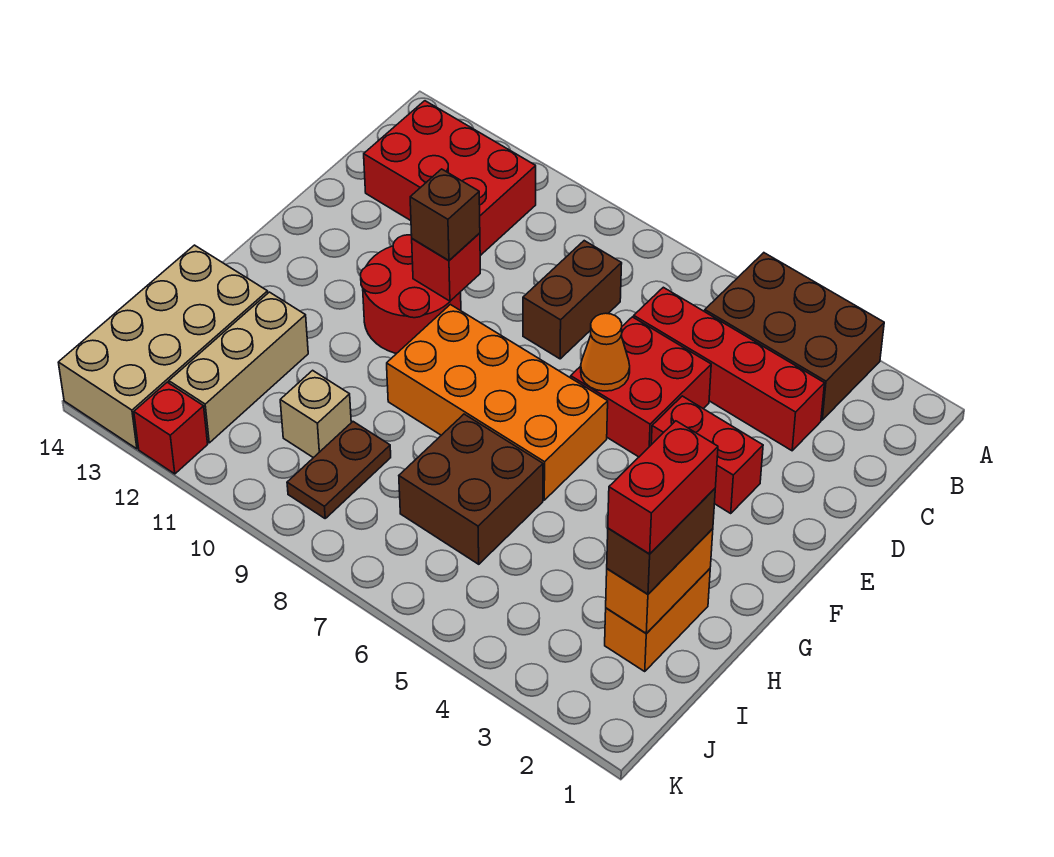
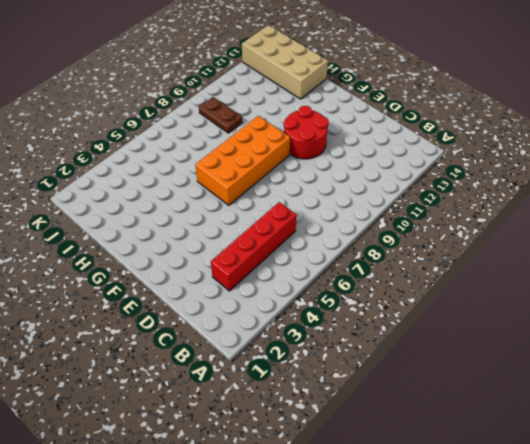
none -> brown brick A3:B5 level 1
none -> red brick B11:C13 level 1
none -> brown brick C8:D8 level 1

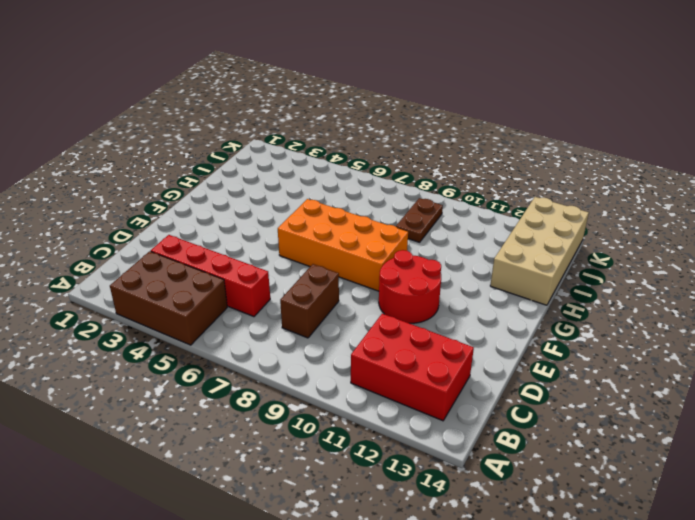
none -> red brick D5:E6 level 1
none -> red brick E3:E4 level 1
none -> orange brick H2:I2 level 1

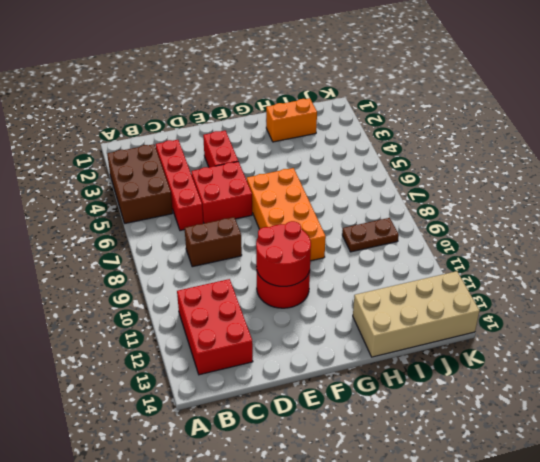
red round brick E10:F11 level 2 -> red brick E10 level 2
none -> brown brick H6:I7 level 1
none -> tan brick H12:J12 level 1
none -> tan brick I10 level 1

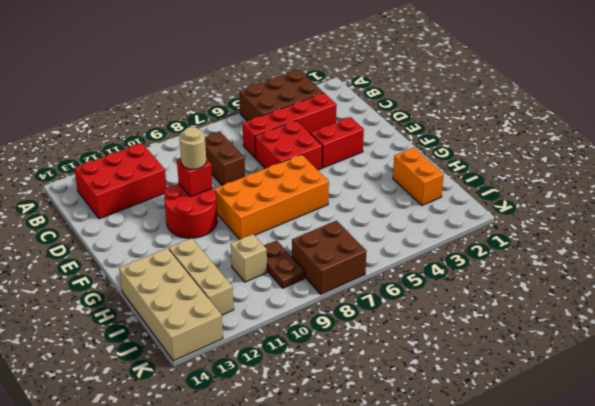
tan round brick E10 level 3 -> brown brick E10 level 3
brown brick J7:K8 level 1 -> brown brick H6:I7 level 1
none -> red brick K12 level 1
none -> orange cone E6 level 2
none -> orange brick H2:I2 level 2

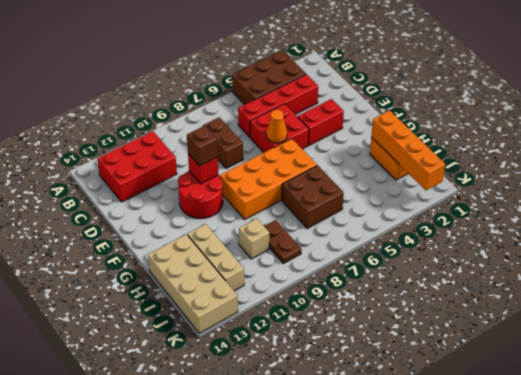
orange brick H2:K2 level 2 -> orange brick H2:I2 level 2
none -> red brick K12 level 1
none -> brown brick H2:I2 level 3
none -> red brick H2:I2 level 4

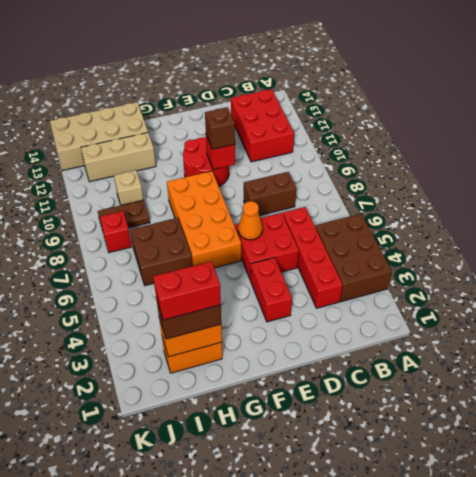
red brick J8 level 1 -> red brick K12 level 1

